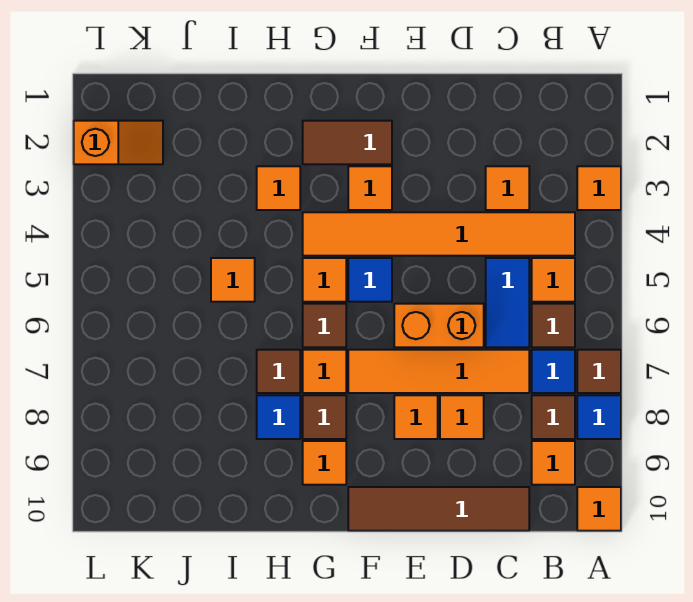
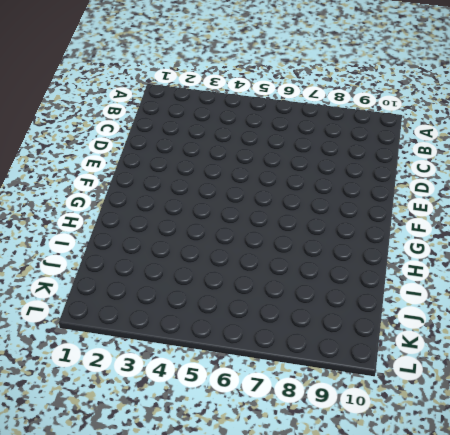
none -> orange tile A3 level 1
none -> brown tile A7 level 1
none -> blue tile A8 level 1
none -> orange tile A10 level 1

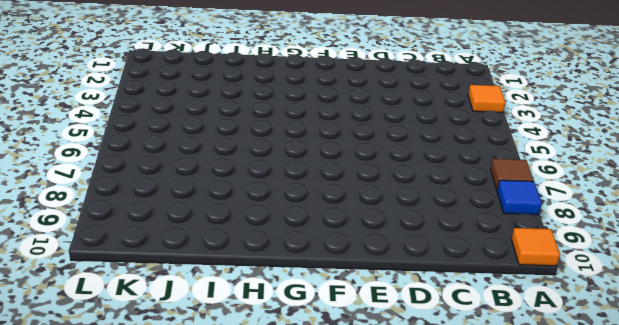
none -> orange tile B4:G4 level 1
none -> orange tile B5 level 1
none -> brown tile B6 level 1
none -> blue tile B7 level 1

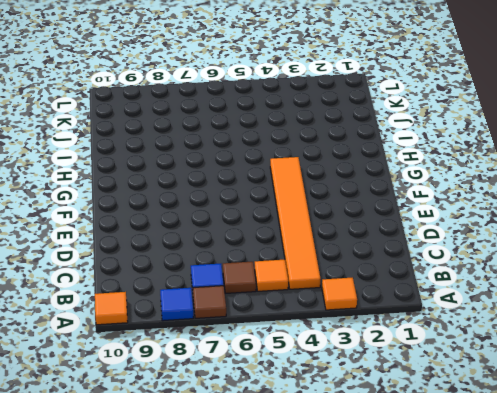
none -> brown tile B8 level 1
none -> orange tile B9 level 1
none -> orange tile C3 level 1
none -> blue tile C5:C6 level 1

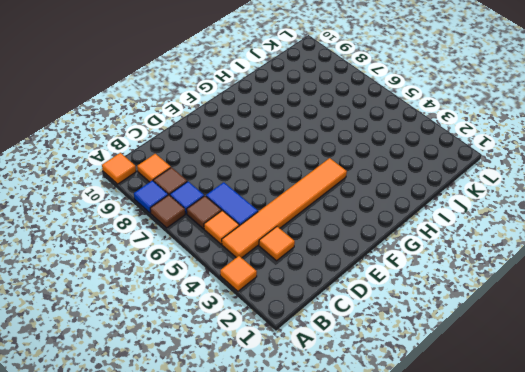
none -> orange tile C7:F7 level 1
none -> brown tile C10:F10 level 1
none -> orange brick D6:E6 level 1
none -> orange tile D8 level 1

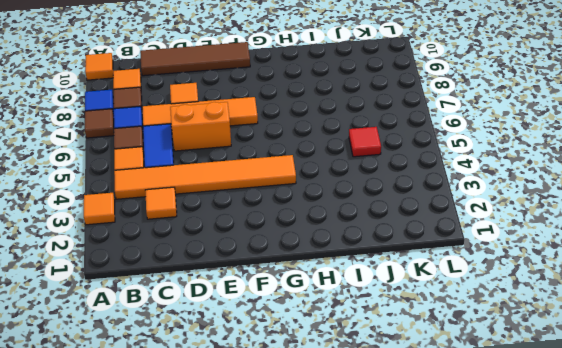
red tile J5 level 1 -> none
none -> orange tile E8 level 1
none -> brown tile F2:G2 level 1
none -> orange tile F3 level 1
none -> blue tile F5 level 1

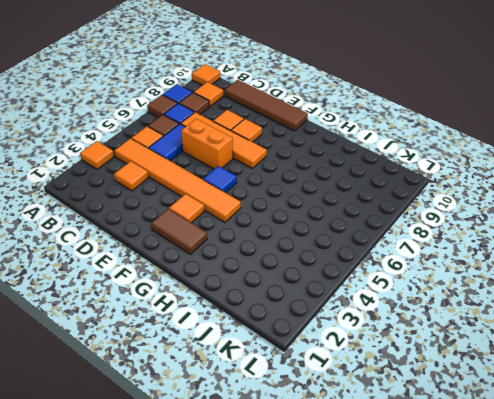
none -> orange tile G5 level 1
none -> brown tile G6 level 1
none -> orange tile G7 level 1
none -> brown tile G8 level 1

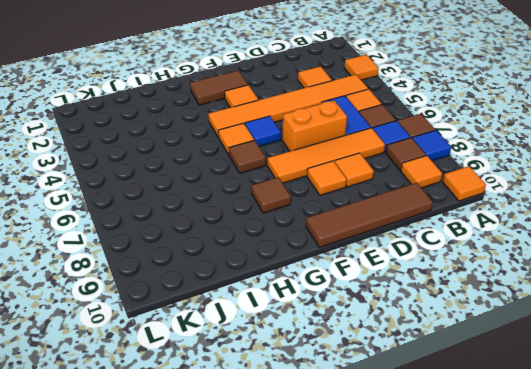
none -> orange tile G7 level 1
none -> orange tile G9 level 1
none -> orange tile H3 level 1
none -> brown tile H7 level 1

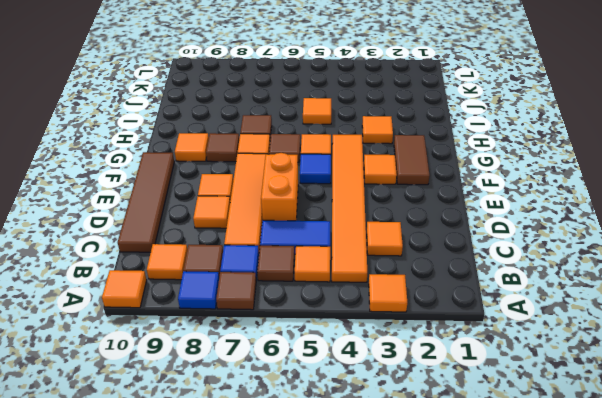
none -> blue tile H8 level 1
none -> orange slope K2:L2 level 1 top L

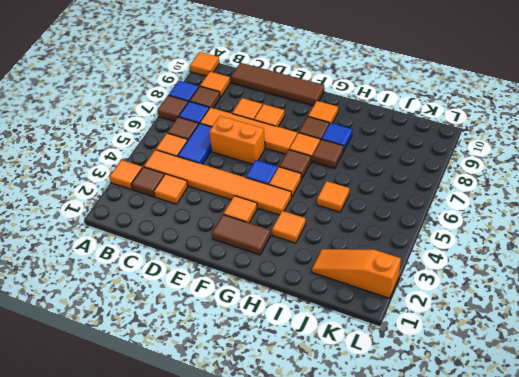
brown tile B3 level 1 -> none
orange slope J2:L2 level 1 top L -> orange slope K2:L2 level 1 top L

